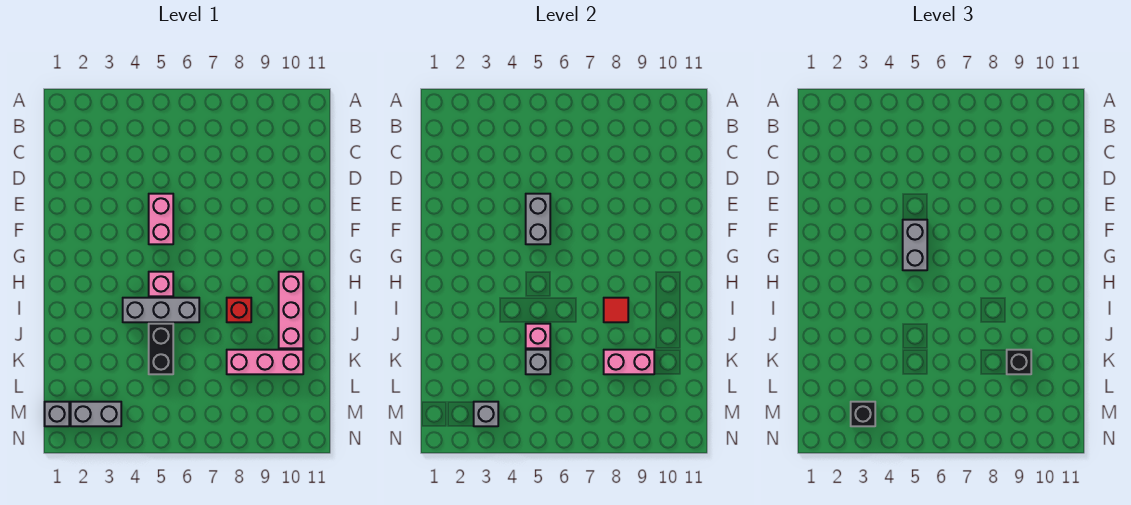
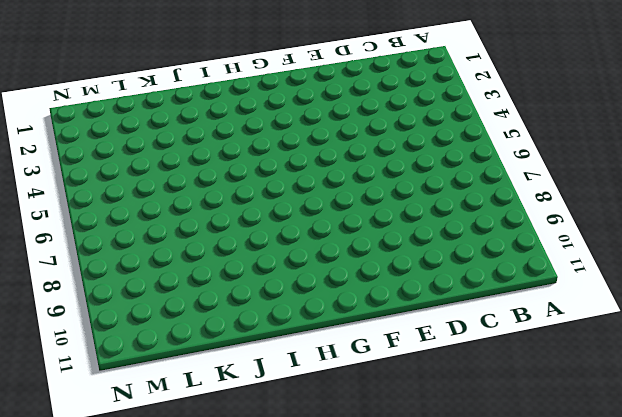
none -> pink brick E5:F5 level 1
none -> pink brick H5 level 1
none -> pink brick H10:J10 level 1

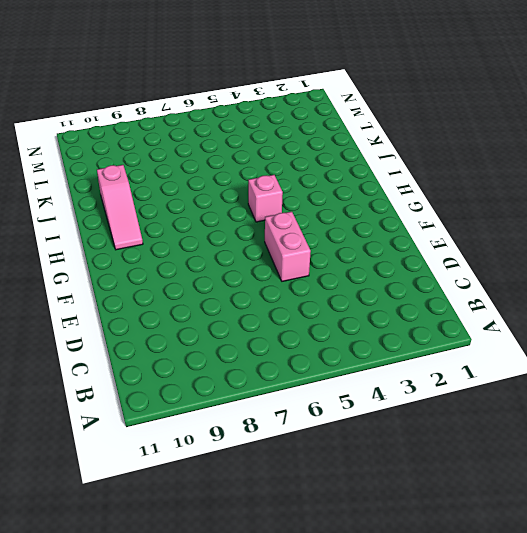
pink slope H10:J10 level 1 top J -> pink brick H10:J10 level 1
none -> grey brick I4:I6 level 1
none -> red brick I8 level 1
none -> black brick J5:K5 level 1

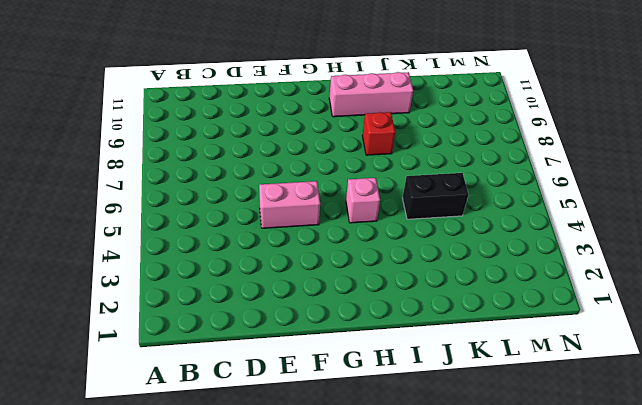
none -> grey brick I4:I6 level 1
none -> pink brick K8:K10 level 1
none -> grey brick M1 level 1

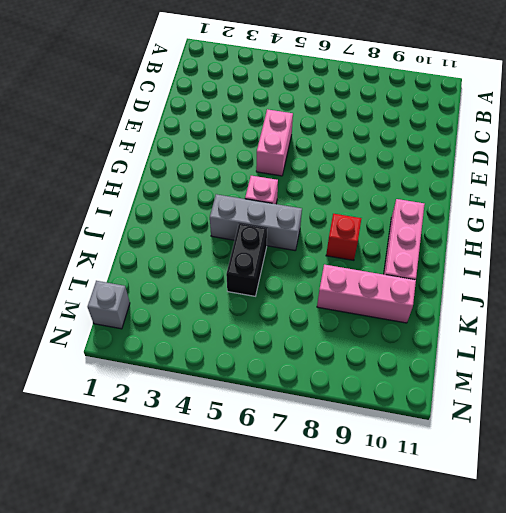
none -> grey brick M2:M3 level 1
none -> grey brick E5:F5 level 2
none -> red tile I8 level 2

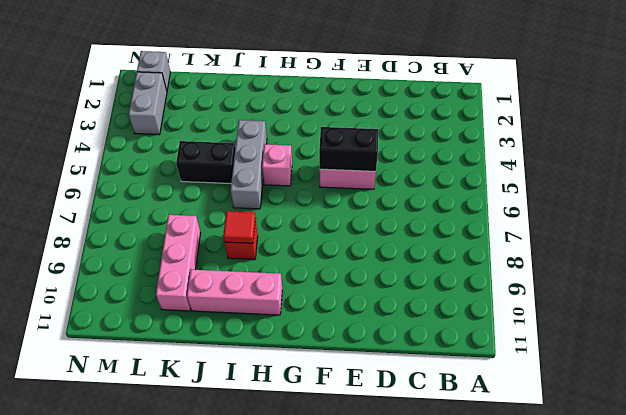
black brick E5:F5 level 2 -> grey brick E5:F5 level 2
none -> pink brick J5 level 2
none -> grey brick K5 level 2
none -> pink brick K8:K9 level 2

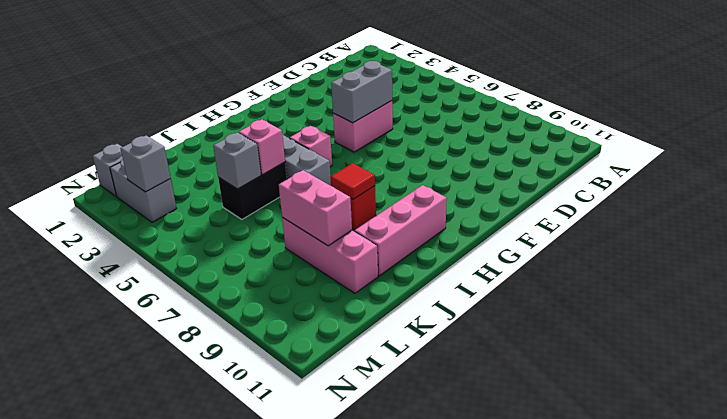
none -> grey brick F5:G5 level 3
none -> black brick K9 level 3
none -> black brick M3 level 3

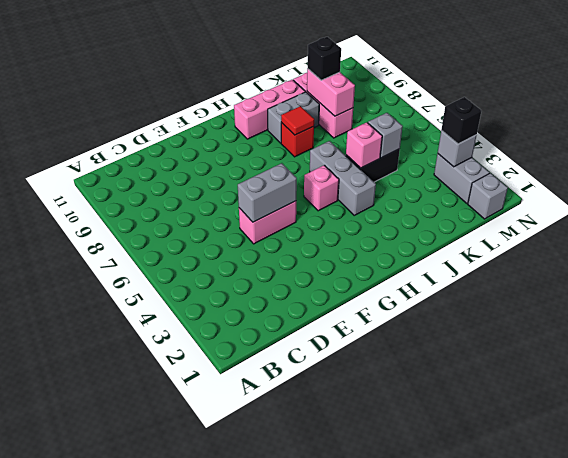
grey brick I9:J9 level 1 -> grey brick F5:G5 level 3

